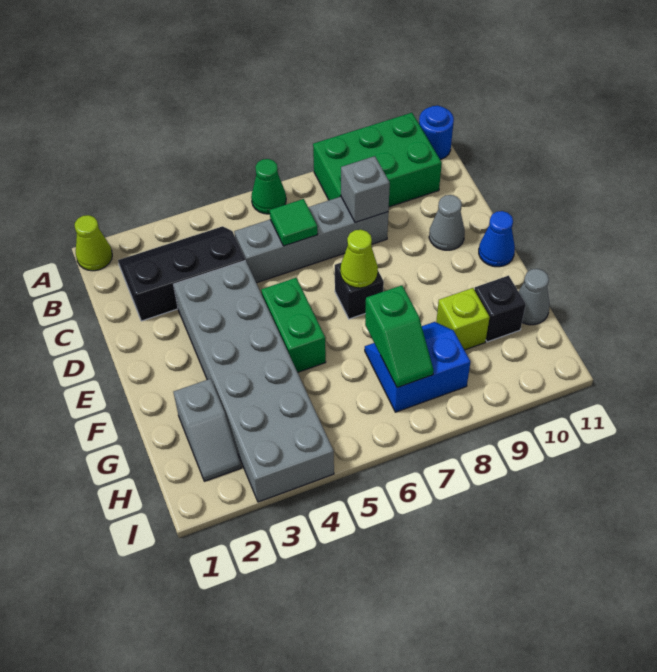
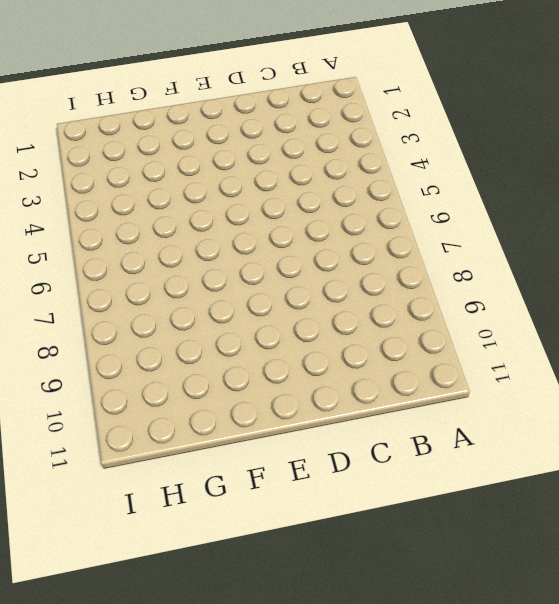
none -> lime cone A1 level 1
none -> green cone A6 level 1
none -> green brick A8:B10 level 1

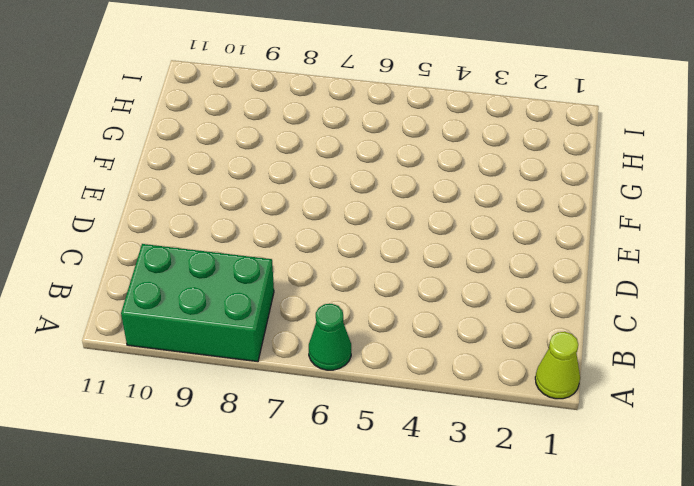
none -> blue round brick A11 level 1
none -> black slope B2:C4 level 1 top C
none -> grey brick C5:C8 level 1

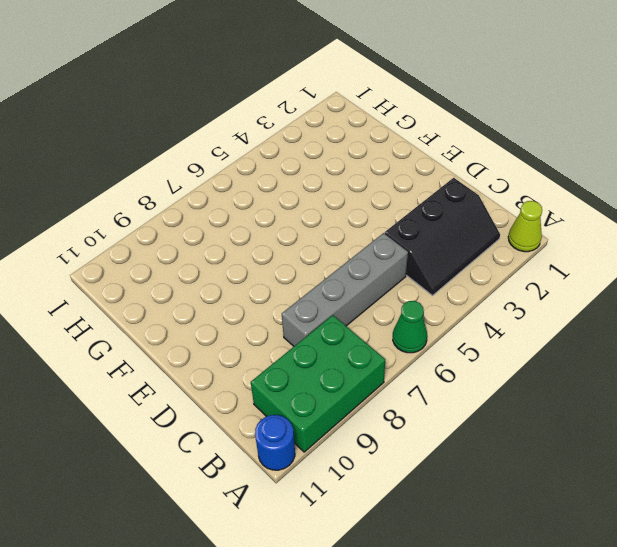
none -> grey brick D3:I4 level 1
none -> grey cone D10 level 1
none -> green brick E5:F5 level 1

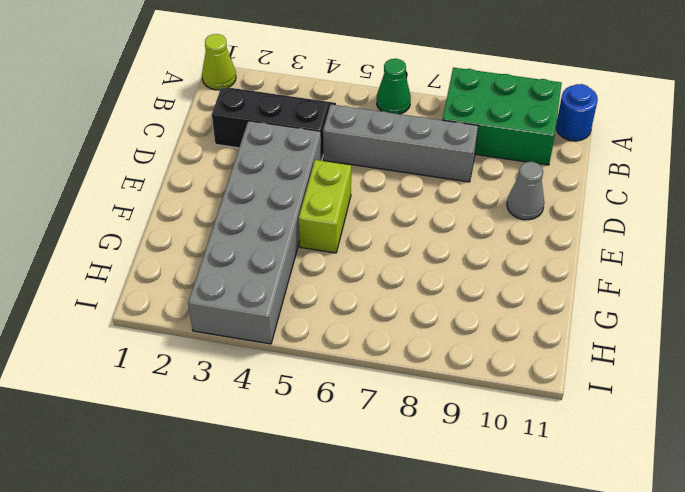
lime brick E5:F5 level 1 -> green brick E5:F5 level 1
none -> black brick E7 level 1
none -> blue cone E11 level 1
none -> grey slope G2:H2 level 1 top G

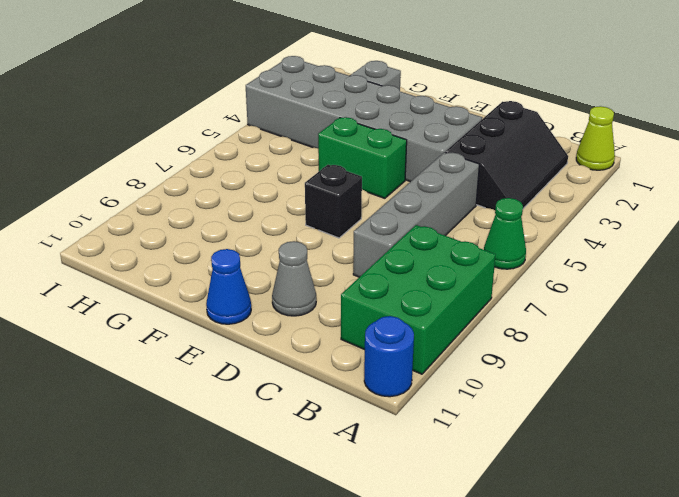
none -> blue slope G7:H8 level 1 top H
none -> lime brick G9 level 1
none -> black brick G10 level 1

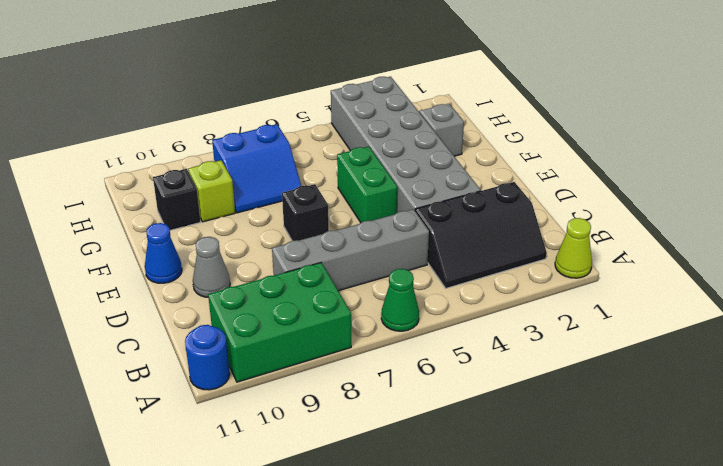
none -> grey cone G11 level 1
none -> green tile C6 level 2
none -> grey brick C8 level 2

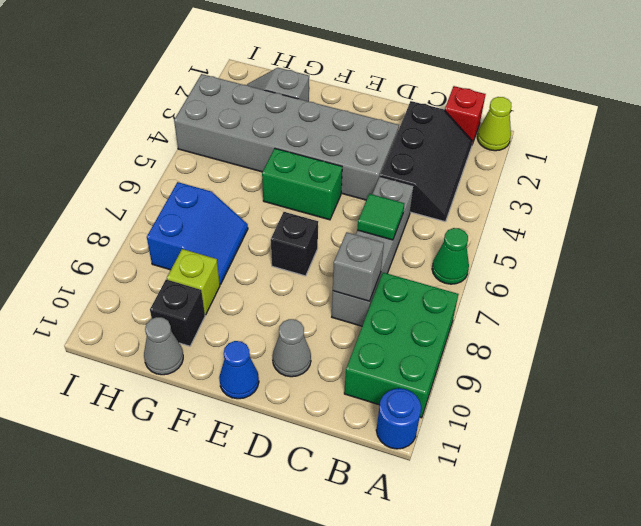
red brick B1 level 1 -> none
none -> lime cone E7 level 2
none -> green slope G7:H7 level 2 top G

